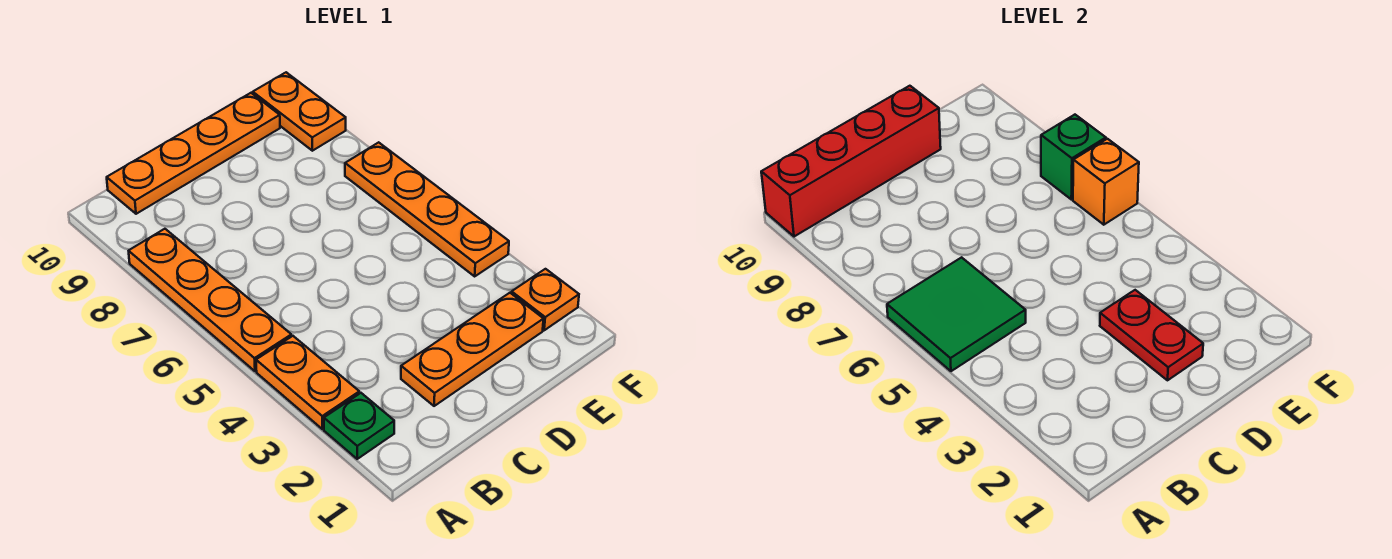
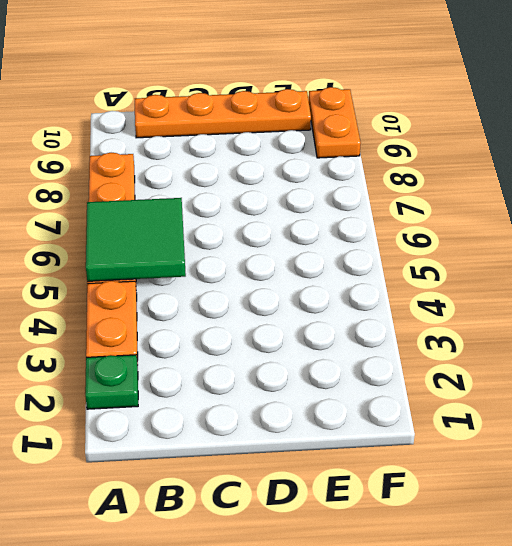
none -> orange plate C2:E2 level 1
none -> orange plate F2 level 1
none -> orange plate F4:F7 level 1

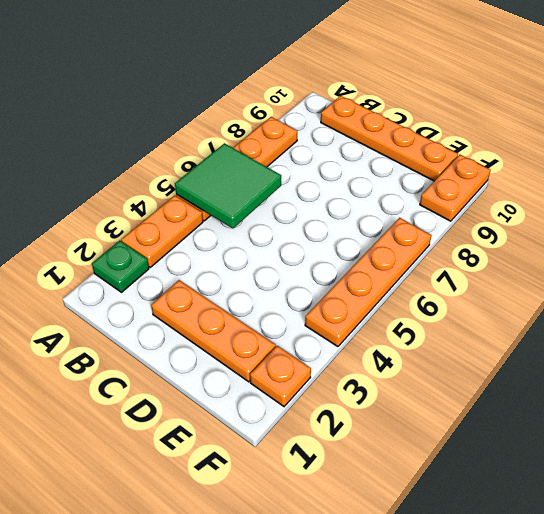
none -> red brick A10:D10 level 2
none -> red plate D2:D3 level 2
none -> orange brick F6 level 2

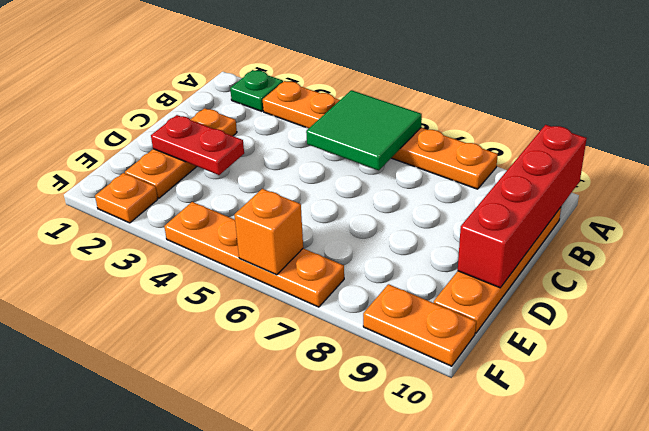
none -> green brick F7 level 2

